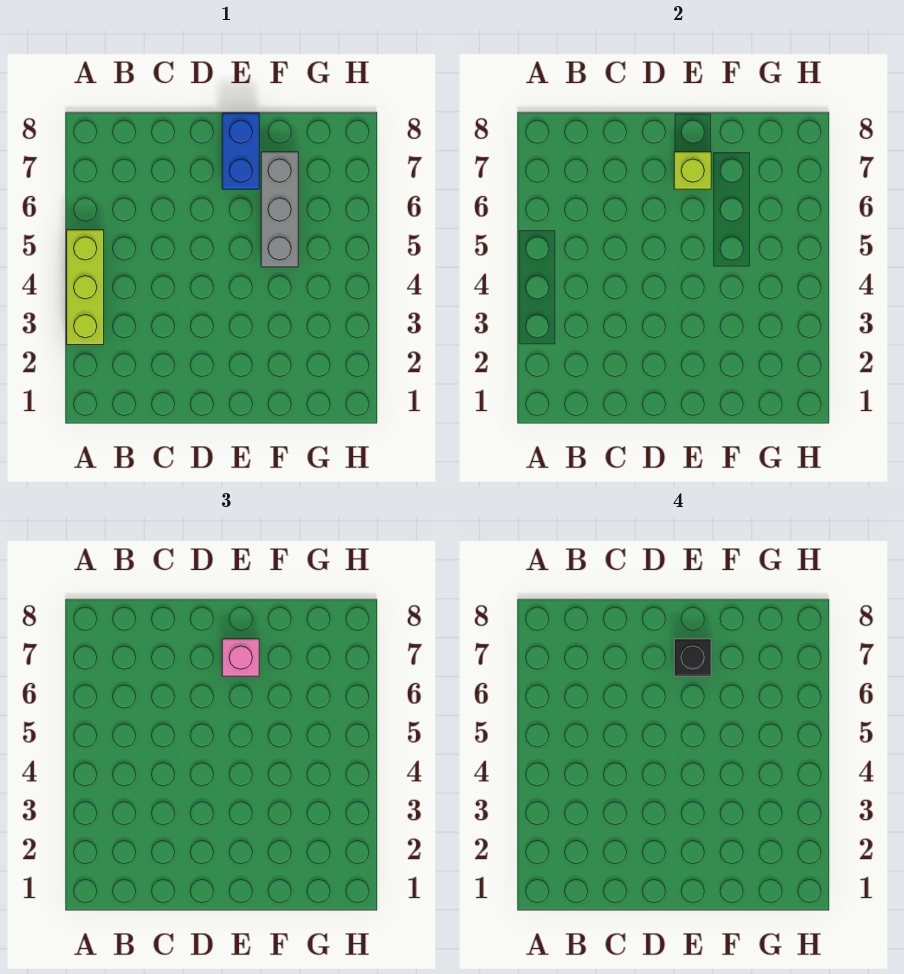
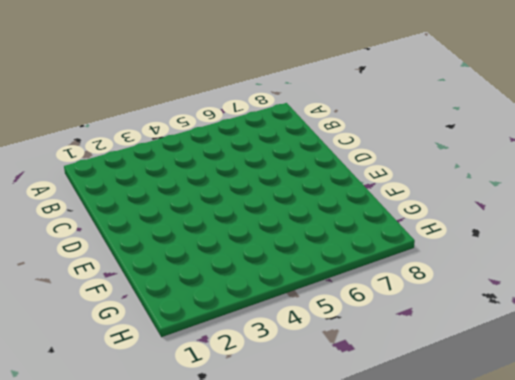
none -> lime brick A3:A5 level 1
none -> blue brick E7:E8 level 1

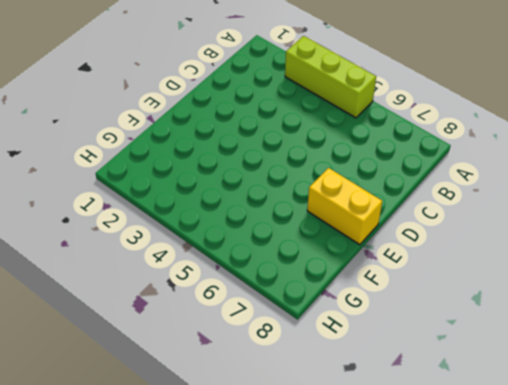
yellow brick E7:E8 level 1 -> blue brick E7:E8 level 1
none -> grey brick F5:F7 level 1
none -> lime brick E7 level 2

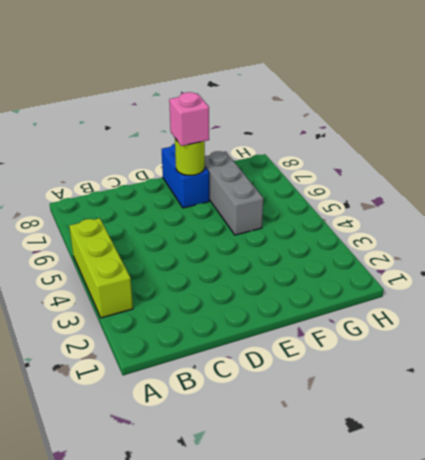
lime round brick E7 level 2 -> lime brick E7 level 2
none -> black brick E7 level 4

